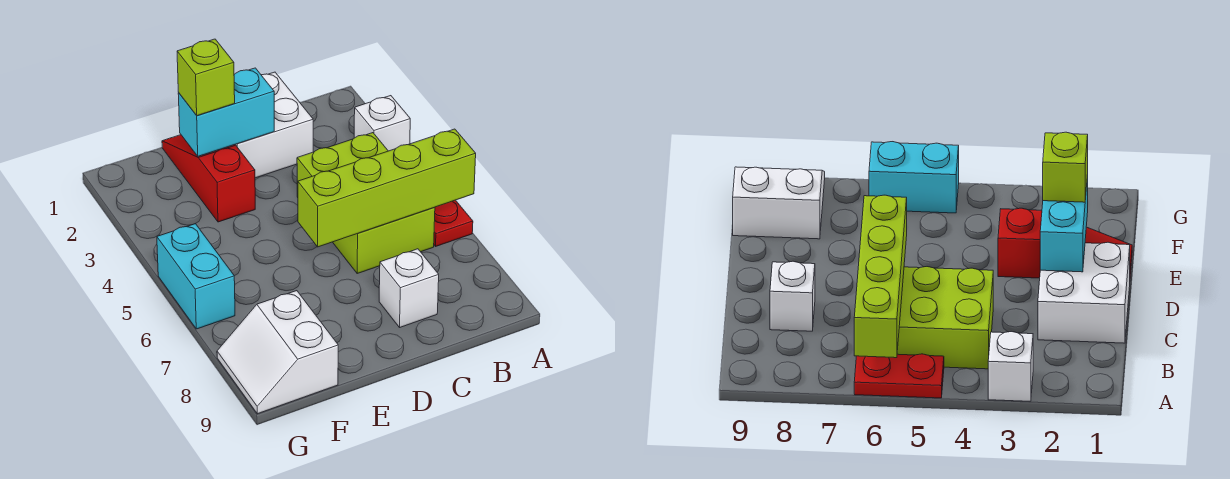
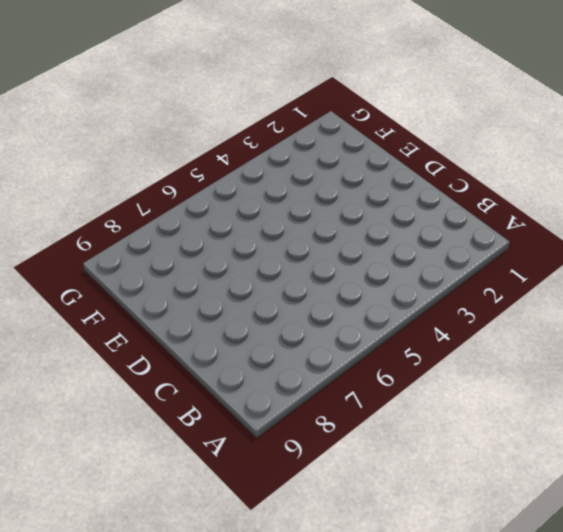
none -> white brick A3 level 1
none -> red plate A5:A6 level 1

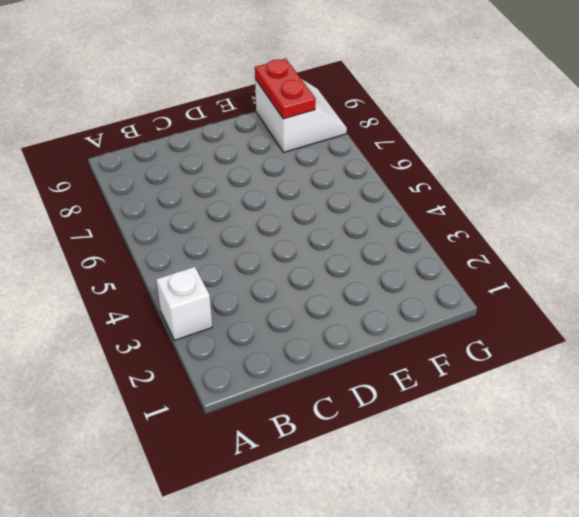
red plate F8:F9 level 2 -> red plate A5:A6 level 1
none -> lime brick B4:C6 level 1
none -> white brick C1:D2 level 1

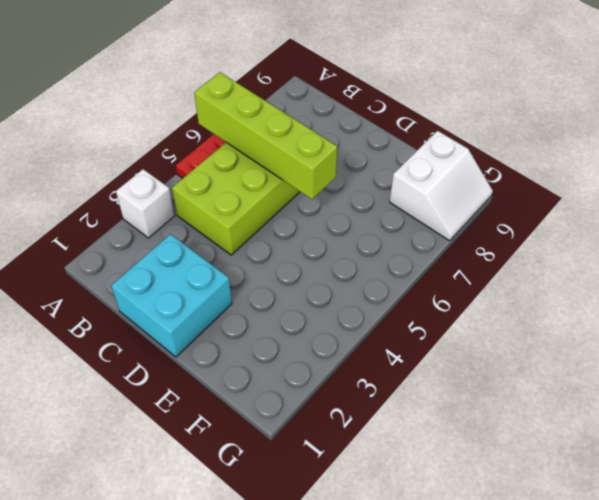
cyan brick C1:D2 level 1 -> white brick C1:D2 level 1
none -> white brick C8 level 1
none -> red slope E1:E3 level 1 top 3

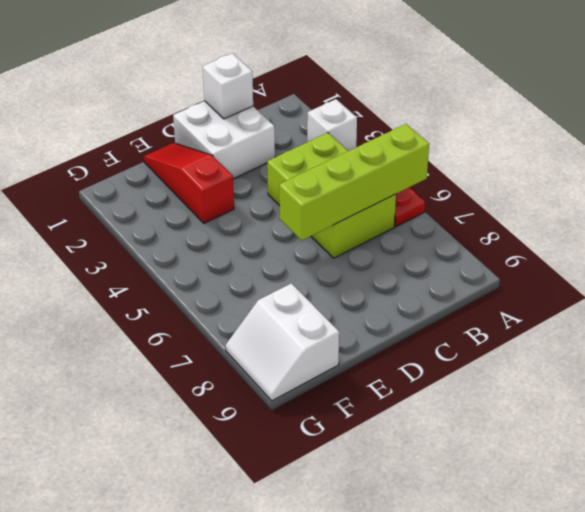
white brick C1 level 2 -> white brick C8 level 1
none -> cyan brick G5:G6 level 1
none -> cyan brick D2:E2 level 2

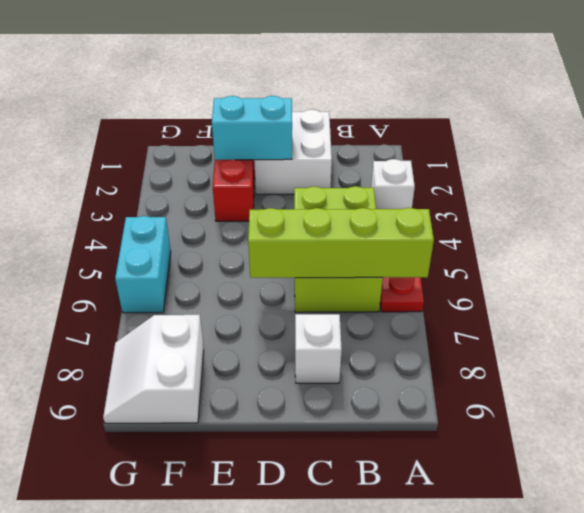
none -> lime brick E2 level 3

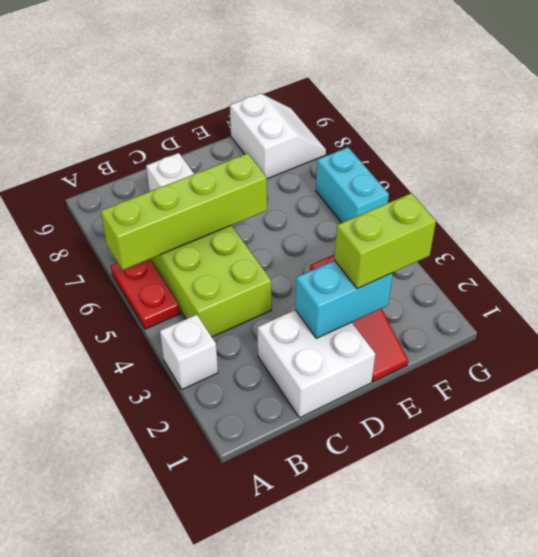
lime brick E2:F2 level 3 -> lime brick E2 level 3

